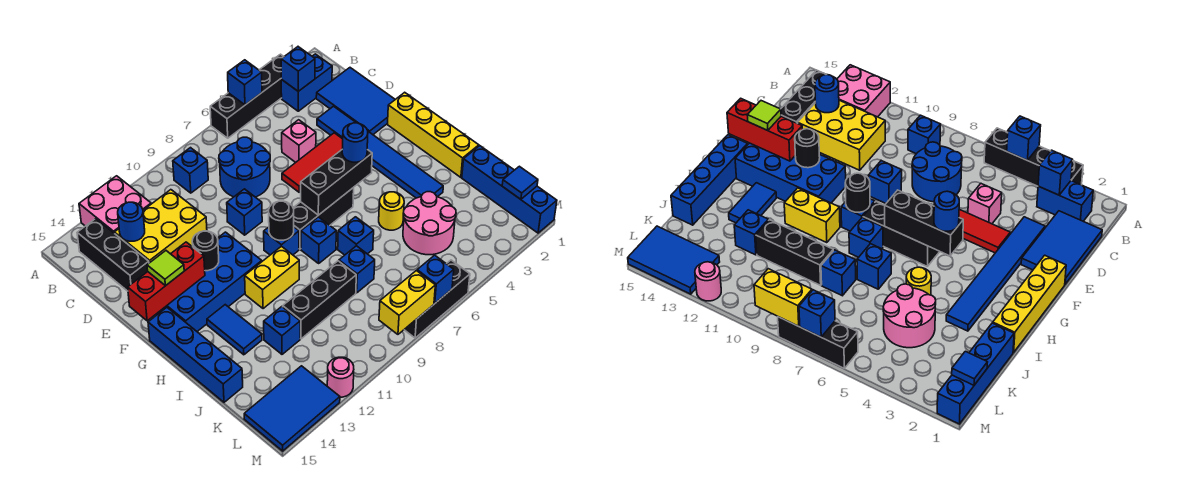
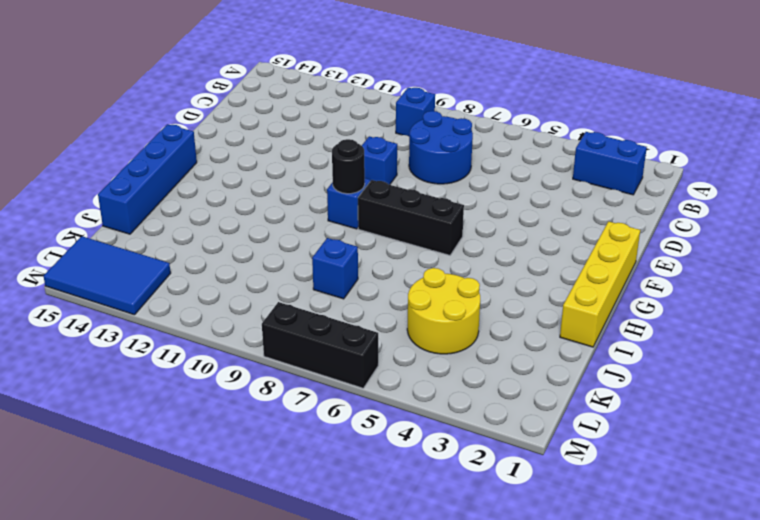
yellow round brick J4:K5 level 1 -> pink round brick J4:K5 level 1
none -> black brick A3:A6 level 1
none -> pink brick A12:B13 level 1
none -> black brick B14:D14 level 1
none -> blue tile C1:E2 level 1

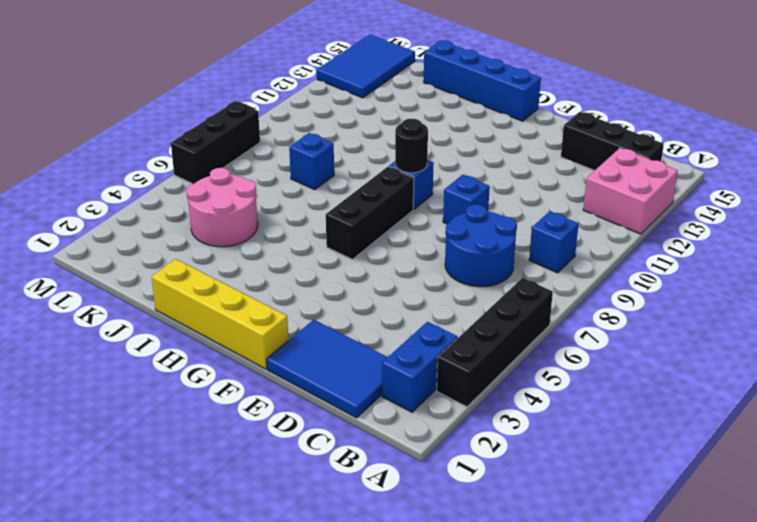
none -> yellow brick C11:D13 level 1
none -> blue tile D3:I3 level 1
none -> pink brick D5 level 1
none -> red tile E4:E6 level 1

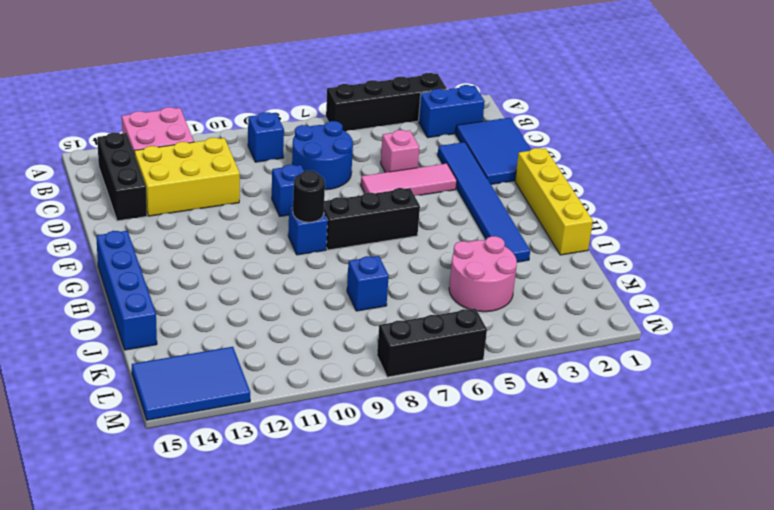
pink tile E4:E6 level 1 -> red tile E4:E6 level 1
none -> blue brick F11:G14 level 1
none -> blue brick H8 level 1
none -> yellow brick H10:H11 level 1
none -> blue tile H13:I13 level 1

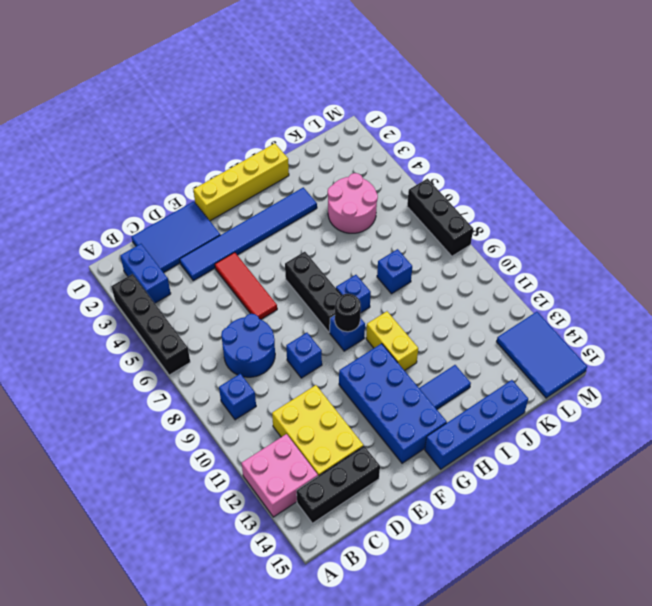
none -> pink brick D5 level 1
none -> yellow round brick I5 level 1
none -> blue brick I7 level 1
none -> blue brick J1:M1 level 1

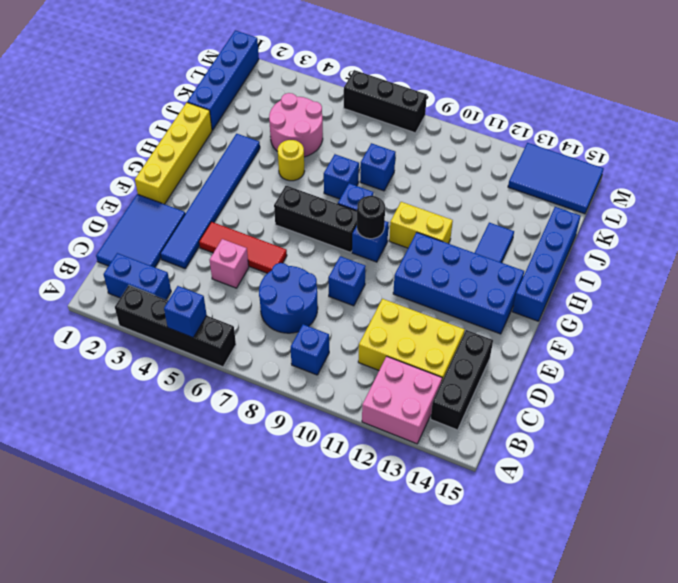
none -> black brick J9:J11 level 1
none -> blue brick J12 level 1
none -> pink round brick M12 level 1
none -> blue brick B3 level 2

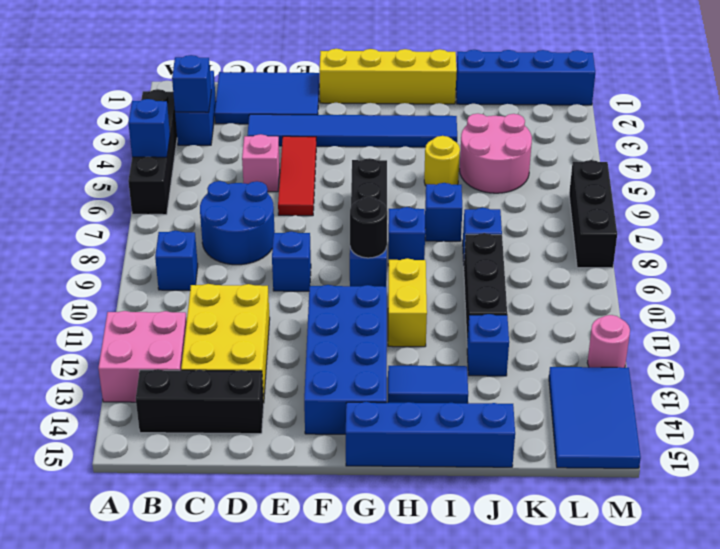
none -> blue round brick C13 level 2
none -> black round brick F12 level 2
none -> red brick F13:F15 level 2
none -> black brick G5:G7 level 2

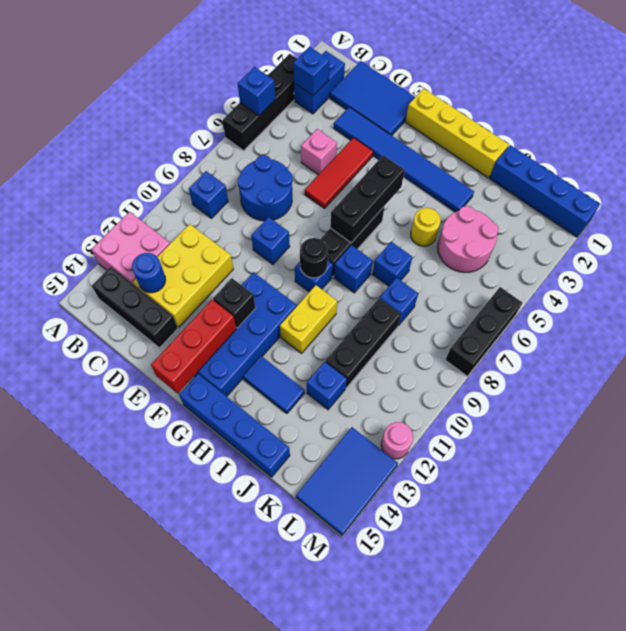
black brick F12 level 2 -> black round brick F12 level 2
none -> blue tile L1 level 2
none -> blue brick M7 level 2
none -> yellow brick M8:M9 level 2
none -> lime tile F14 level 3

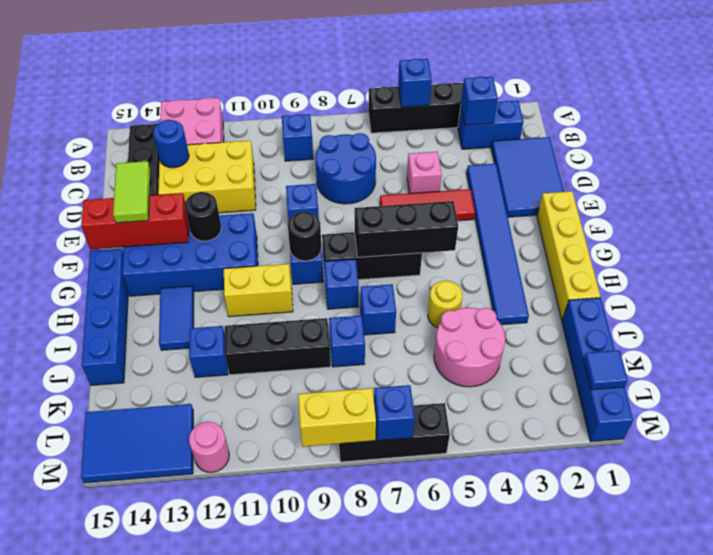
lime tile E14:F14 level 3 -> lime tile F14 level 3
none -> blue round brick G5 level 3

